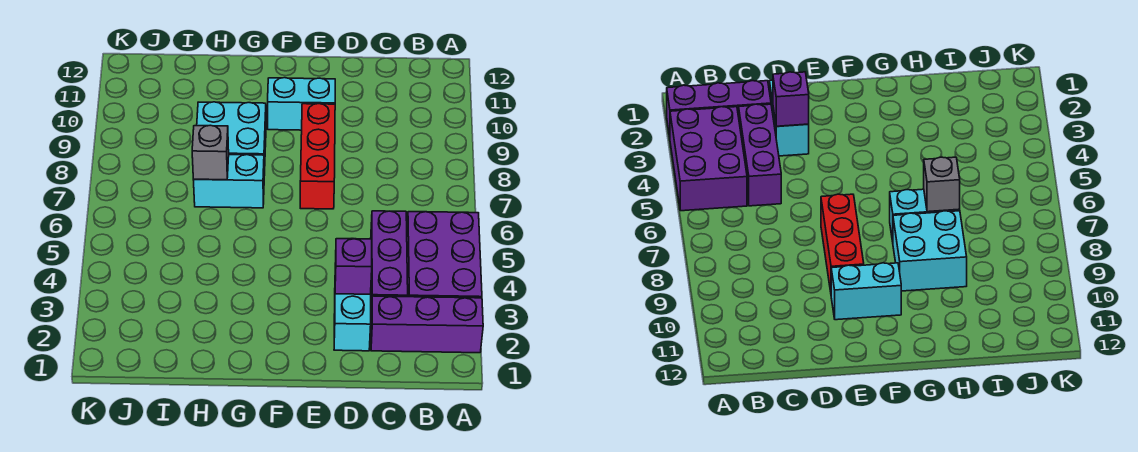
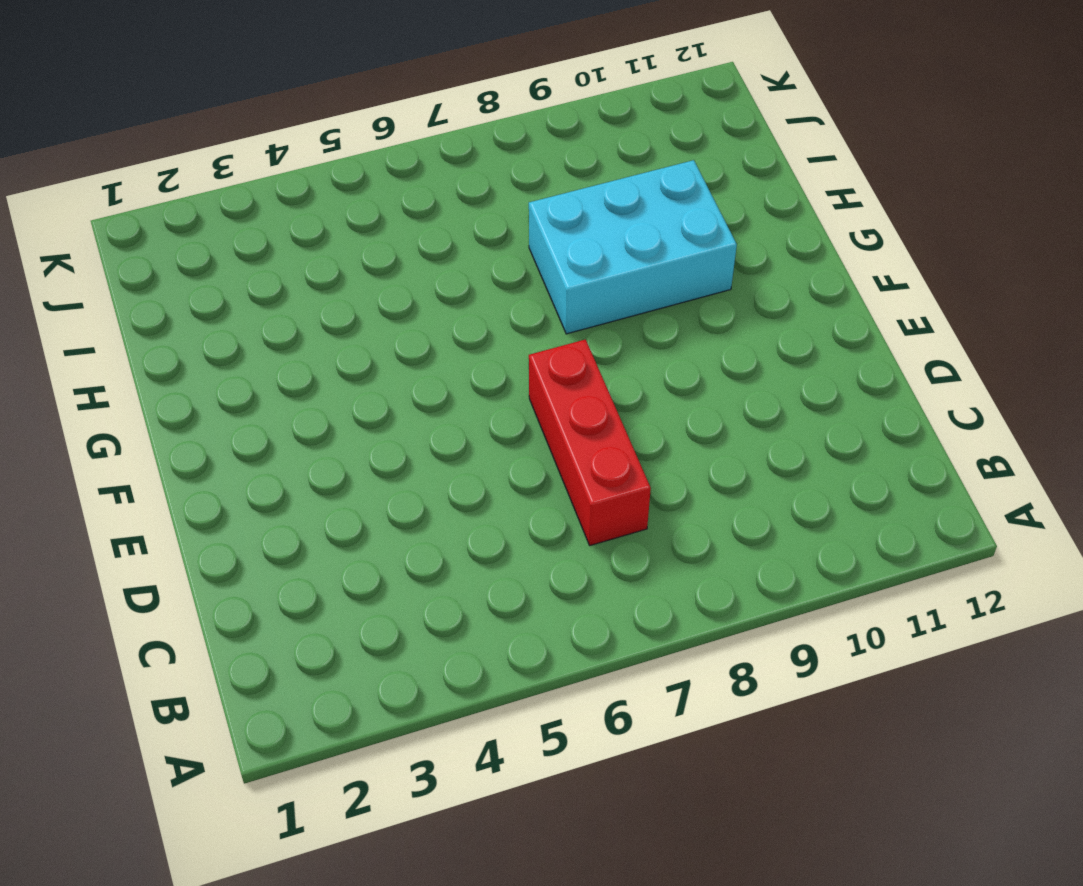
red brick C7:E7 level 1 -> red brick E7:E9 level 1
cyan brick G8:H10 level 1 -> cyan brick G8:H9 level 1
none -> purple brick A2:C2 level 1
none -> purple brick A3:B5 level 1

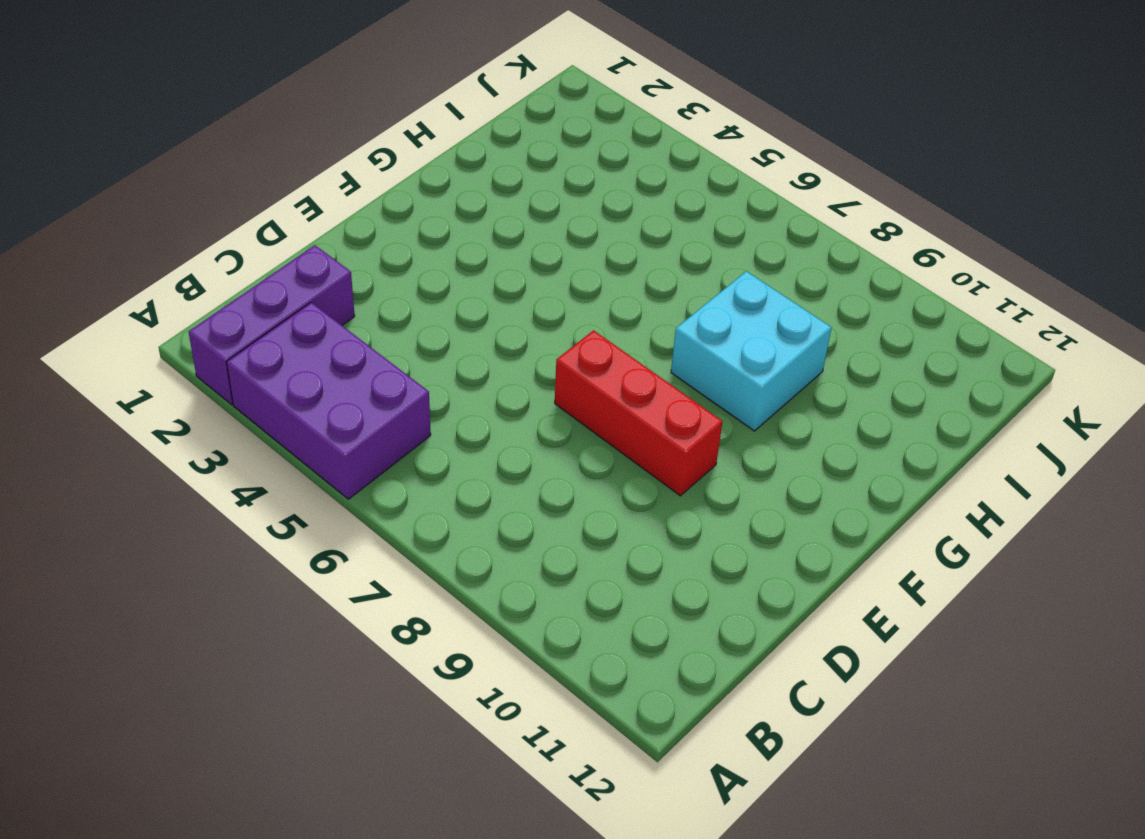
none -> purple brick C3:C5 level 1
none -> cyan brick D2:D3 level 1

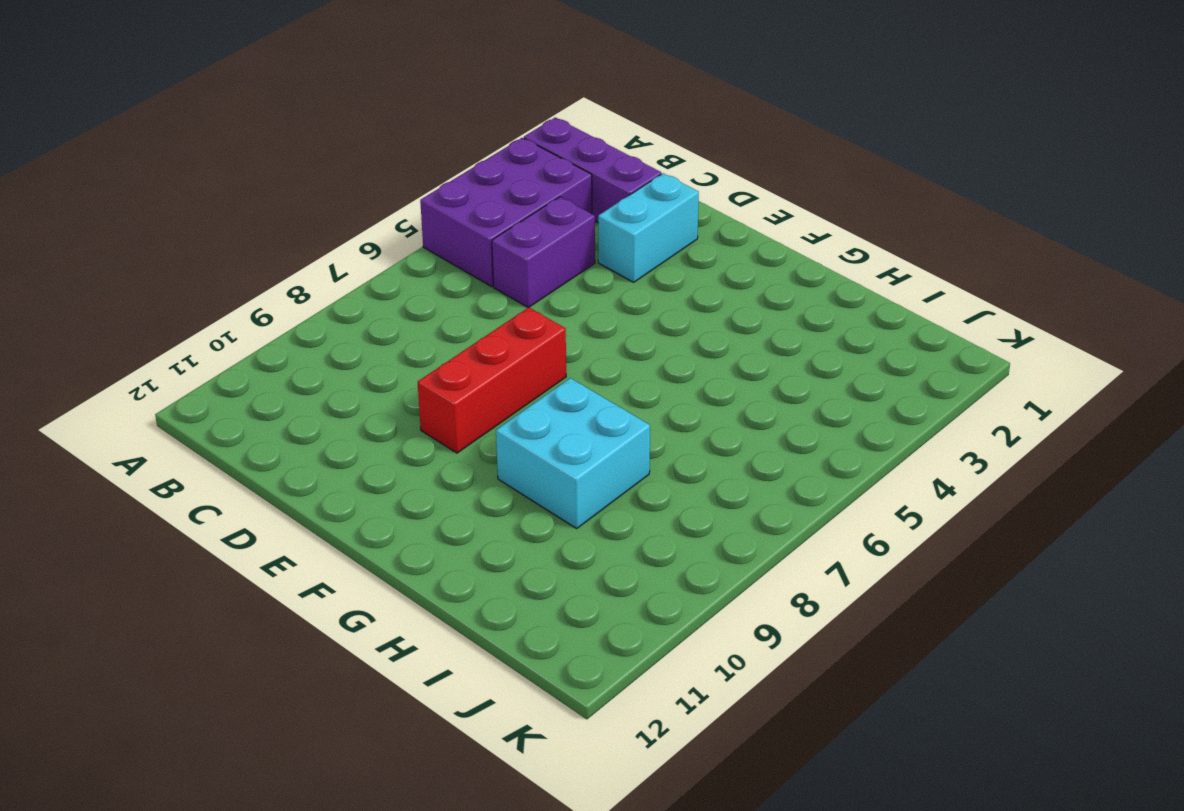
purple brick C4:C5 level 1 -> purple brick C3:C5 level 1
none -> cyan brick E10:F10 level 1
none -> cyan brick G7:H7 level 1

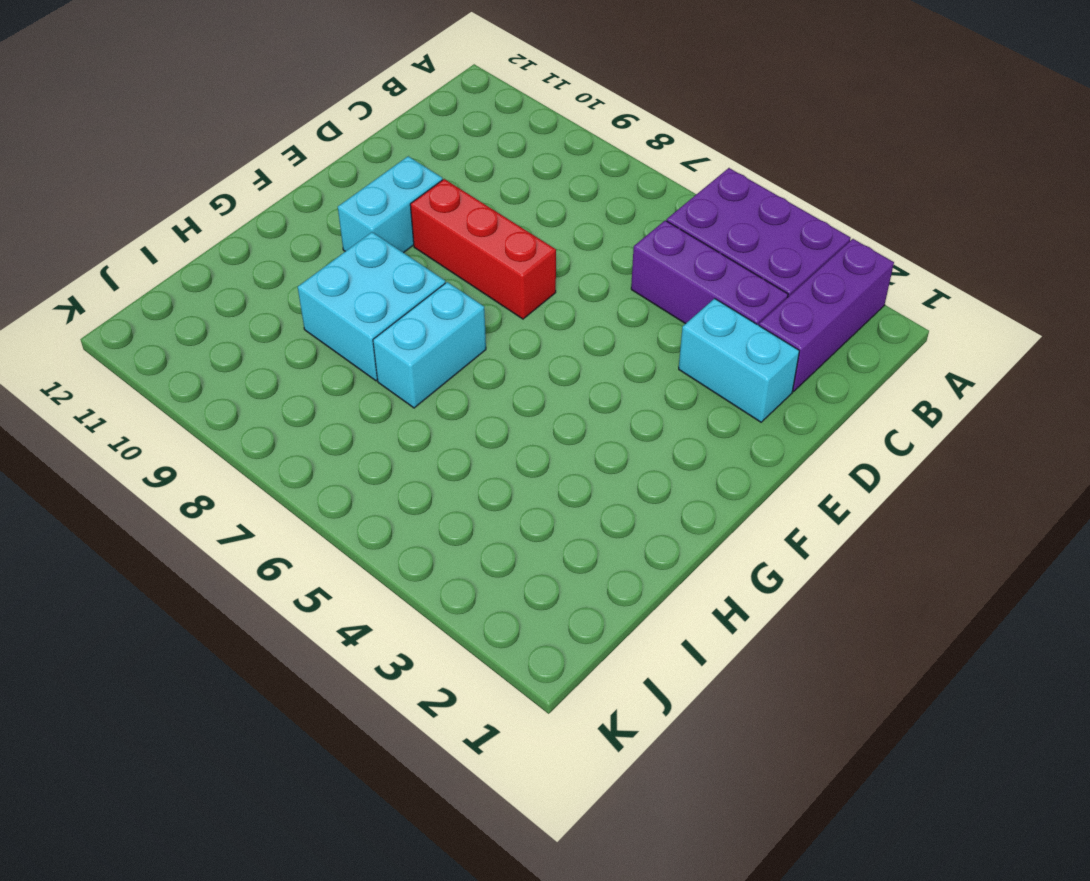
none -> purple brick D3 level 2
none -> grey brick H7 level 2

